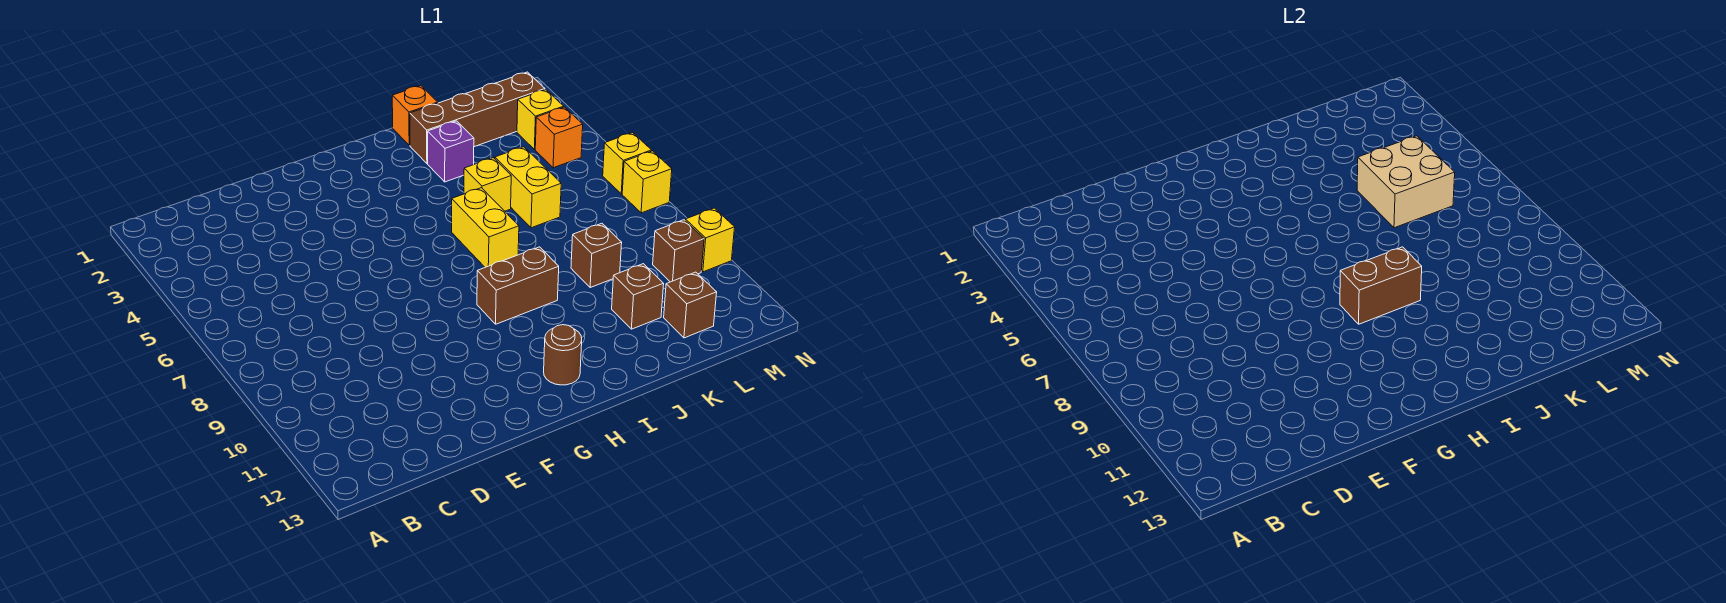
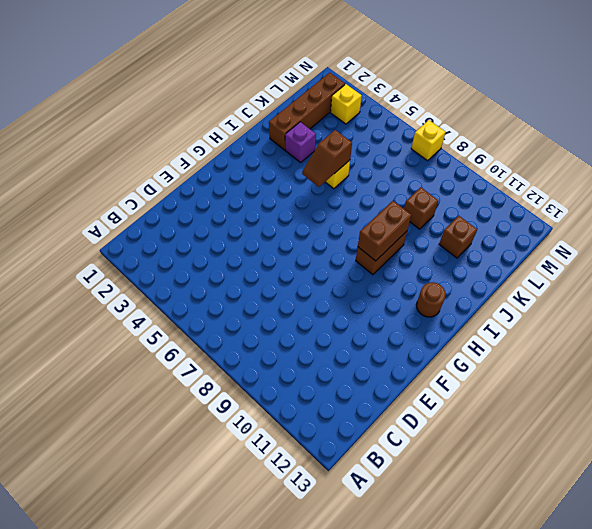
brown slope I5:J5 level 2 top J -> none
none -> yellow brick I6:I7 level 1
none -> orange brick J1 level 1
none -> yellow brick K5:K6 level 1

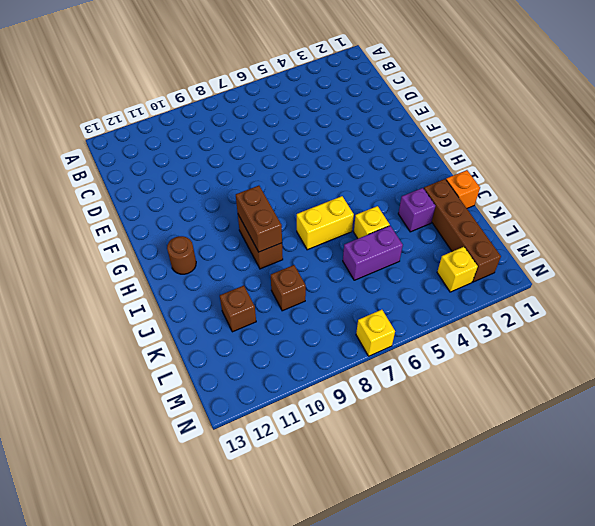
purple brick K5:K6 level 1 -> yellow brick K5:K6 level 1
none -> brown brick L12 level 1
none -> orange brick M4 level 1
none -> brown brick M10 level 1

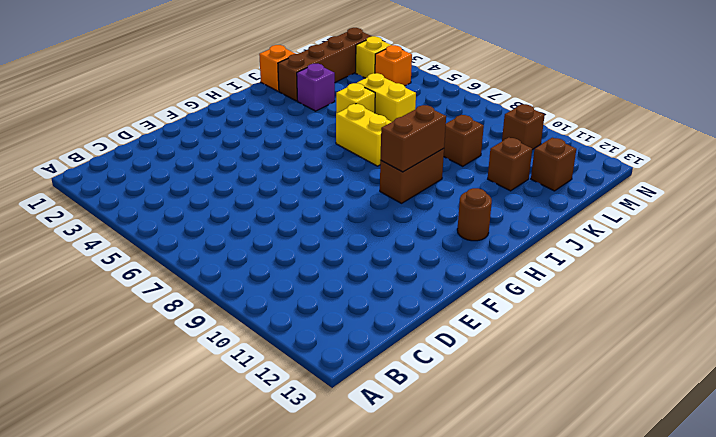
none -> yellow brick N6 level 1
none -> yellow brick N7 level 1
none -> yellow brick N10 level 1

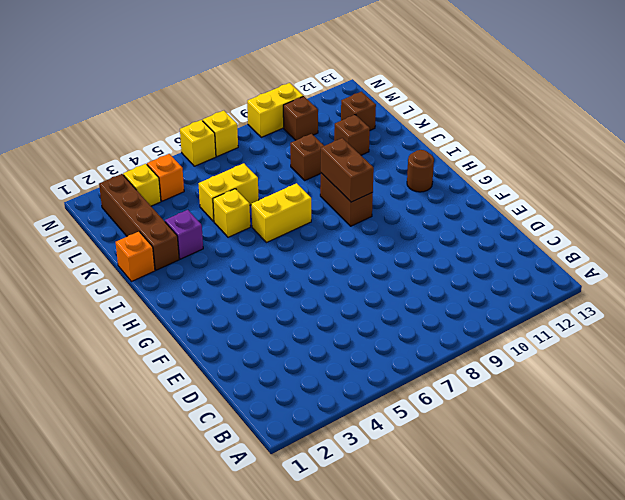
yellow brick N9:N10 level 1 -> yellow brick N10 level 1
none -> tan brick K5:L6 level 2

